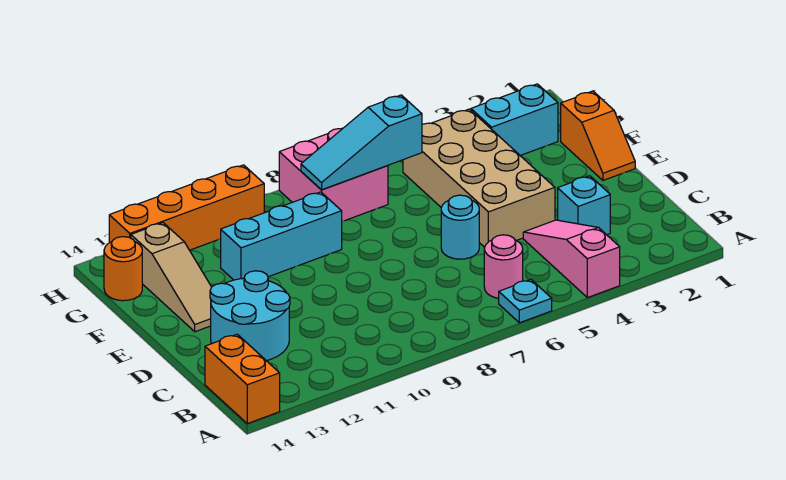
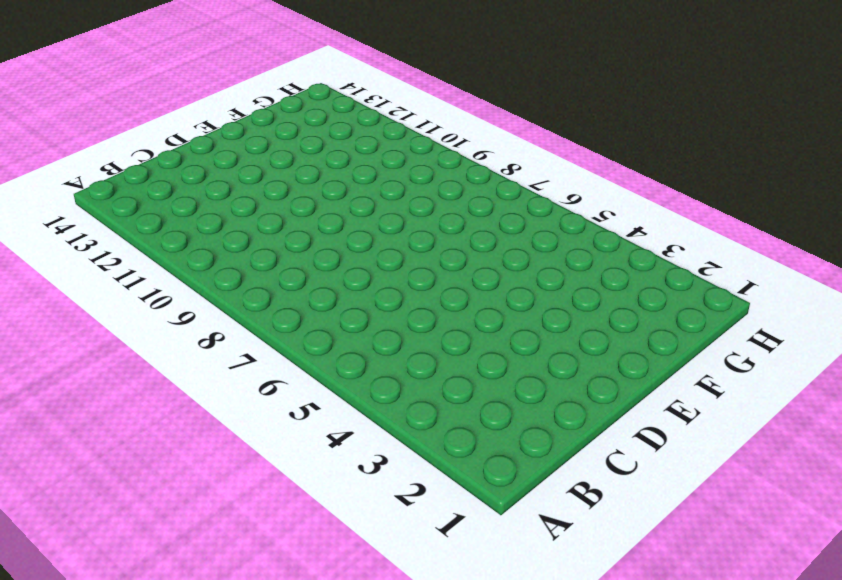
none -> pink slope A4:C4 level 1 top A
none -> cyan plate A6 level 1
none -> orange brick A14:B14 level 1

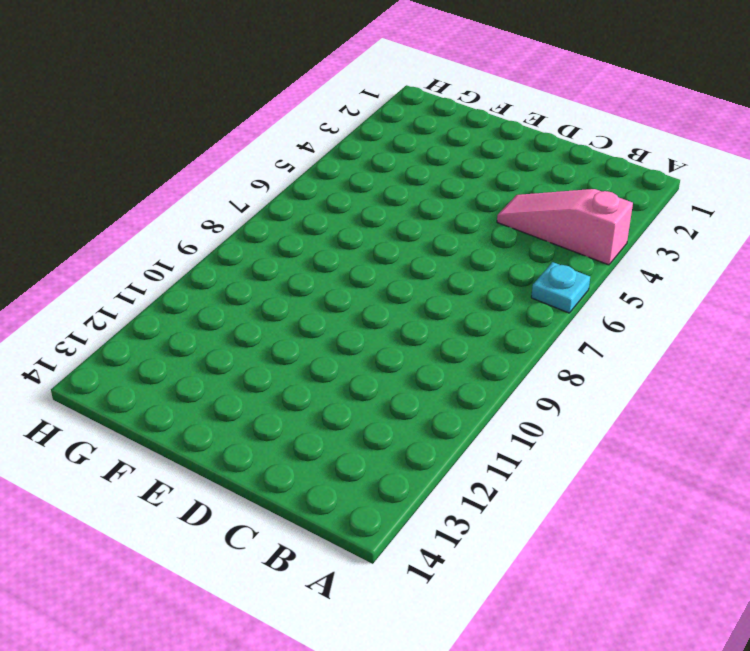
none -> orange brick A14:B14 level 1
none -> pink round brick B6 level 1
none -> cyan brick C3 level 1

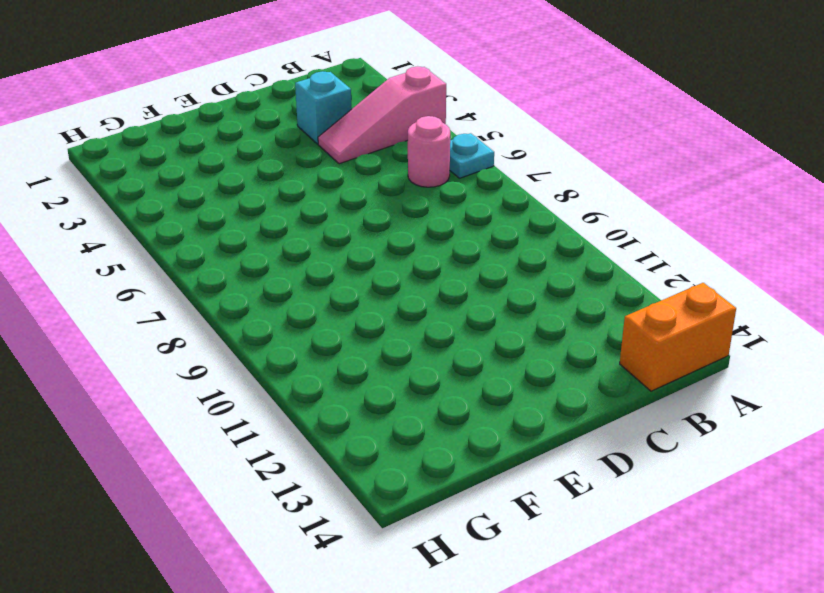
none -> cyan round brick C12:D13 level 1
none -> tan brick D4:G5 level 1
none -> cyan round brick D6 level 1

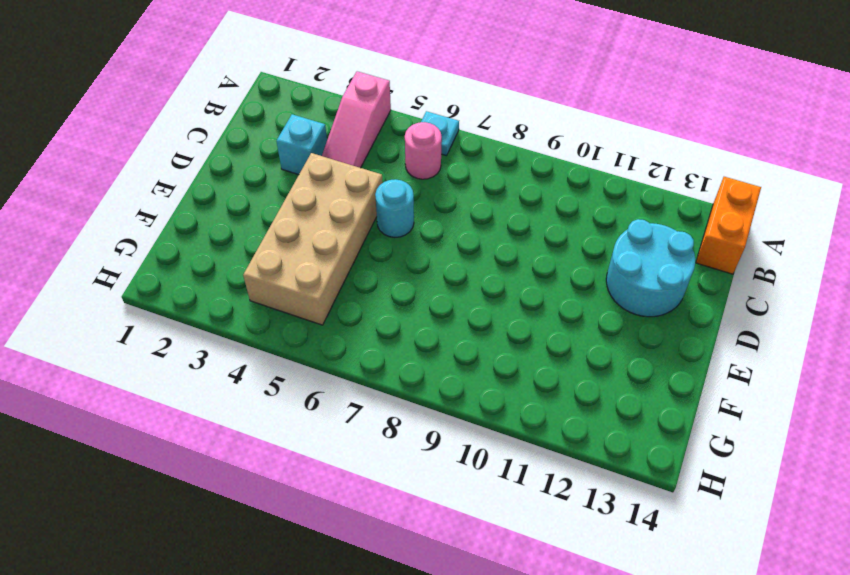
none -> orange slope E1:F1 level 1 top F
none -> tan slope E13:G13 level 1 top G
none -> cyan brick F9:F11 level 1

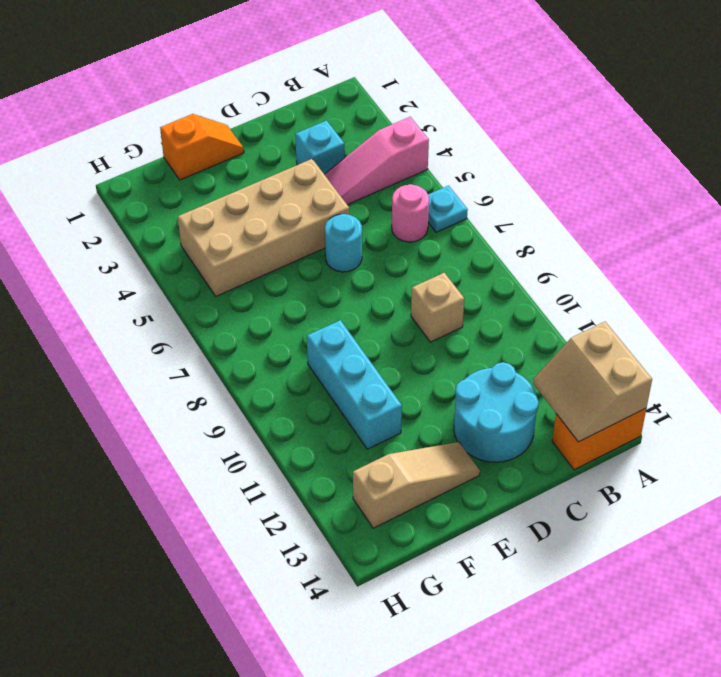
tan slope A13:B14 level 2 top A -> none
tan brick C9 level 1 -> none
none -> cyan brick G2:G3 level 1
none -> pink brick G7:H8 level 1
none -> orange round brick G14 level 1

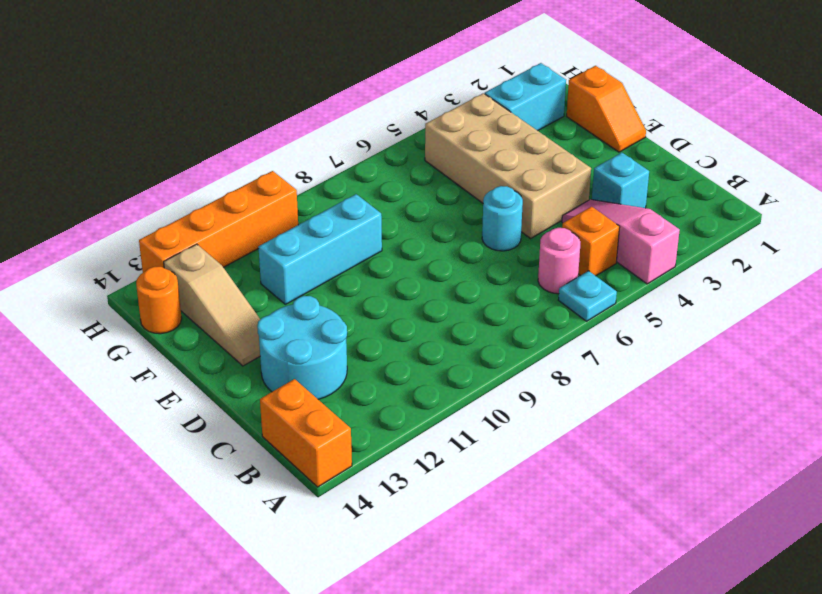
orange brick B5 level 1 -> none
none -> pink brick G7:H8 level 1
none -> cyan slope G6:G8 level 2 top 6

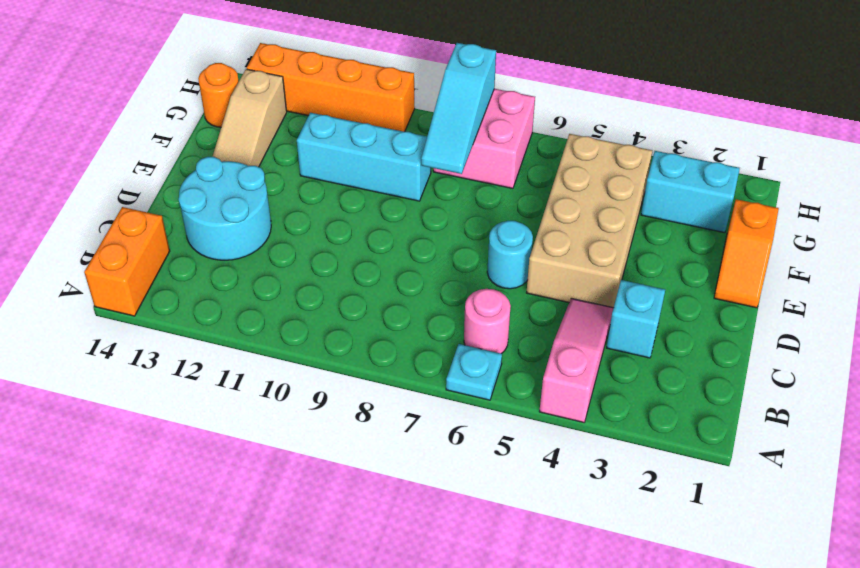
cyan slope F8:H8 level 2 top H -> cyan slope G6:G8 level 2 top 6

